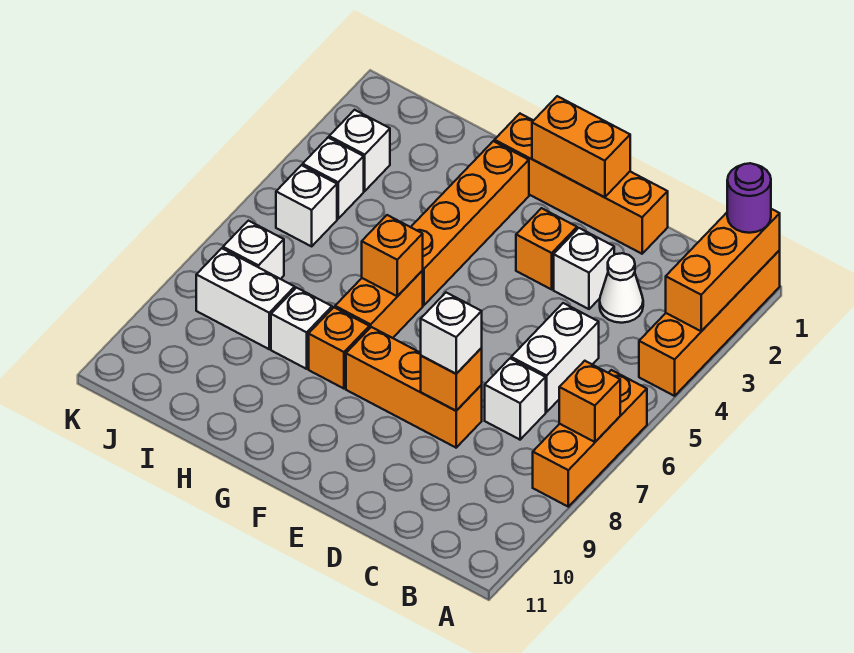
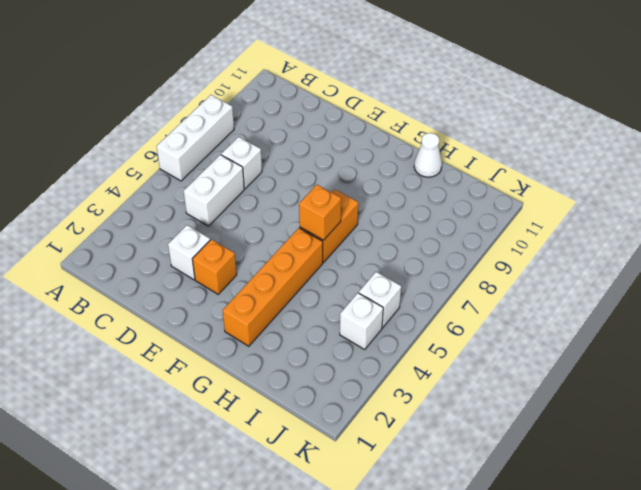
white brick A6:A8 level 1 -> orange brick A6:A8 level 1
white cone H11 level 1 -> white cone C3 level 1
none -> orange brick A1:A4 level 1
none -> orange brick D1:G1 level 1
none -> orange brick D8:F8 level 1

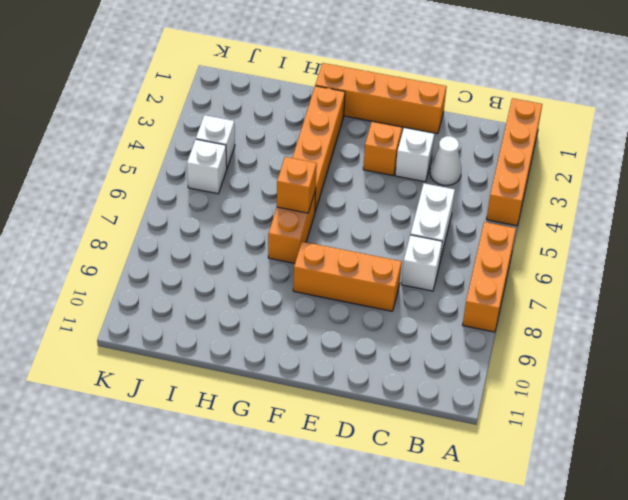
none -> orange brick G8 level 1
none -> white brick H8 level 1
none -> white brick I8:J8 level 1

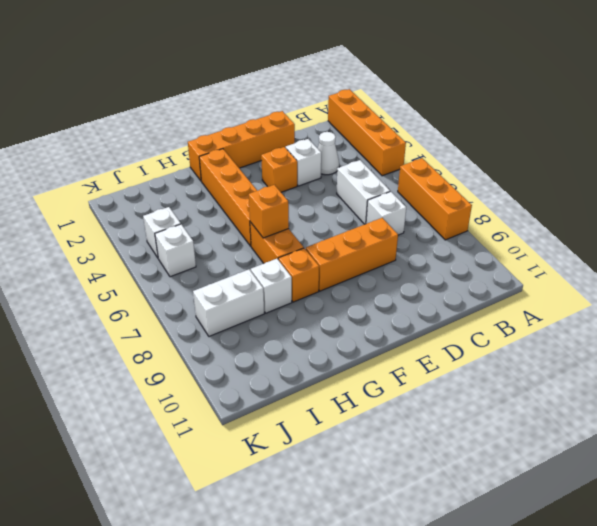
none -> white brick J3 level 1
none -> white brick J7 level 1
none -> orange brick A1:A3 level 2

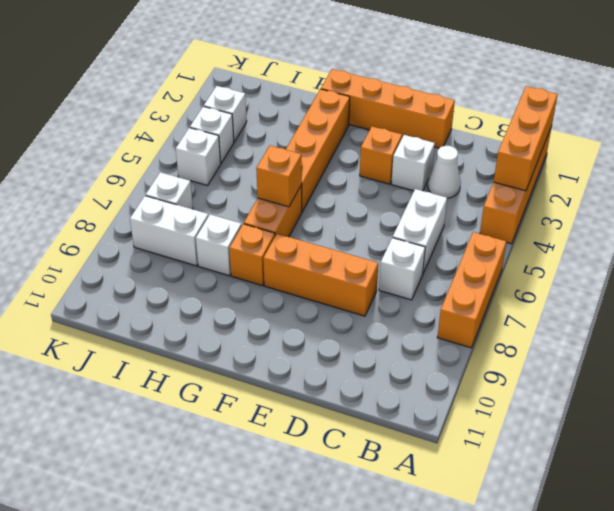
none -> orange brick A7 level 2
none -> orange brick D8 level 2
none -> orange brick E1:F1 level 2

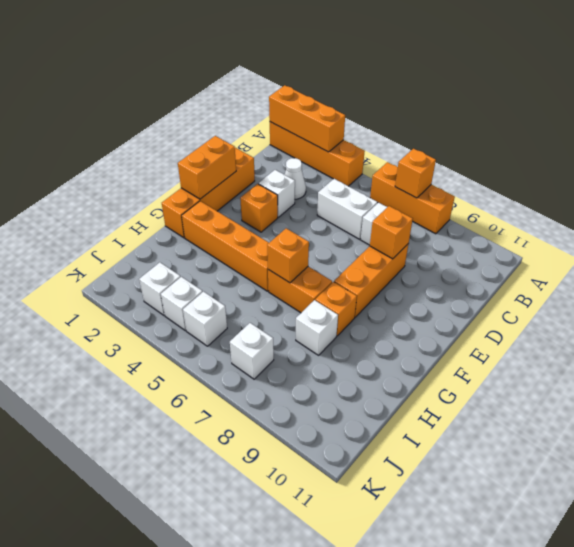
none -> white brick I8:J8 level 1
none -> purple round brick A1 level 3
none -> white brick D8 level 3

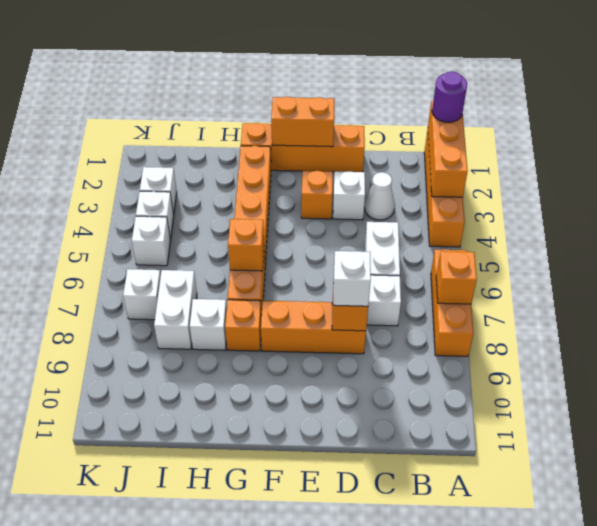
white brick I7:I8 level 1 -> white brick I8:J8 level 1

